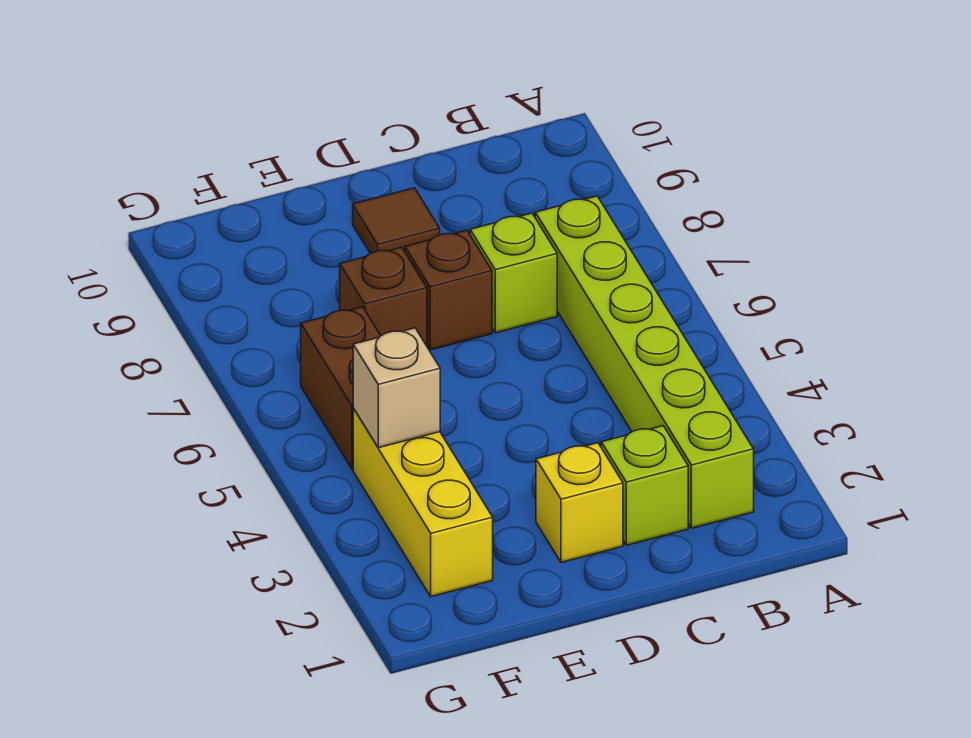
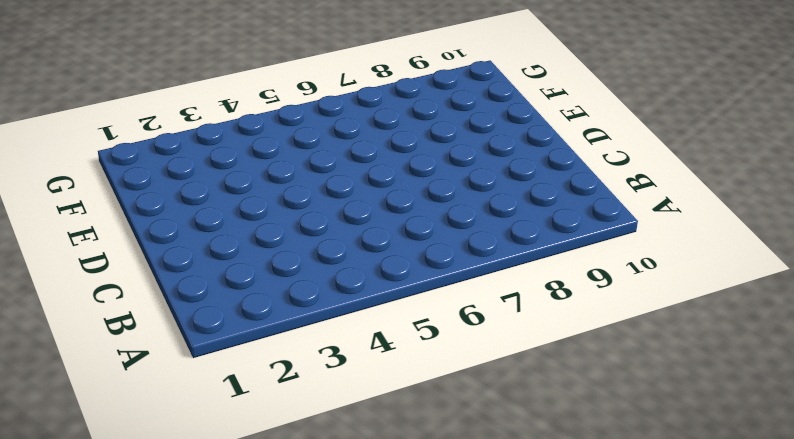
none -> lime brick B2:B7 level 1
none -> lime brick C2 level 1

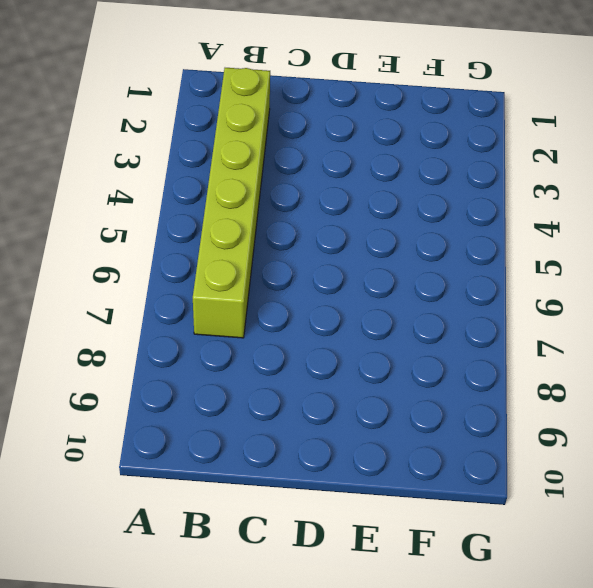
none -> lime brick C2 level 1
none -> lime brick C7 level 1

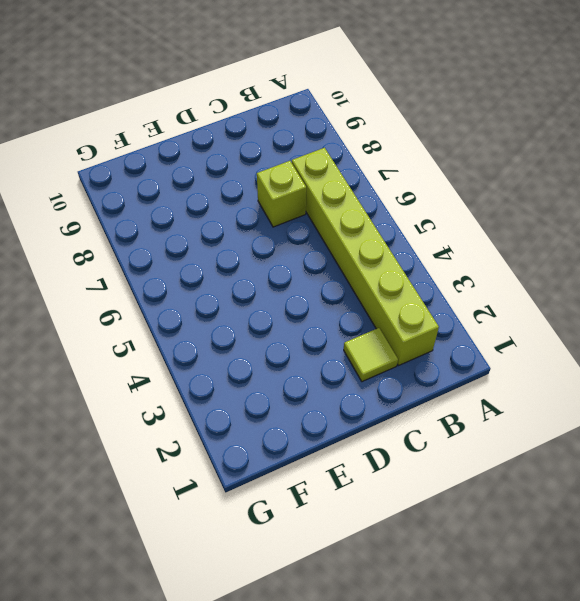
lime tile C2 level 1 -> lime brick C2 level 1
none -> yellow brick D2 level 1
none -> brown brick D7 level 1

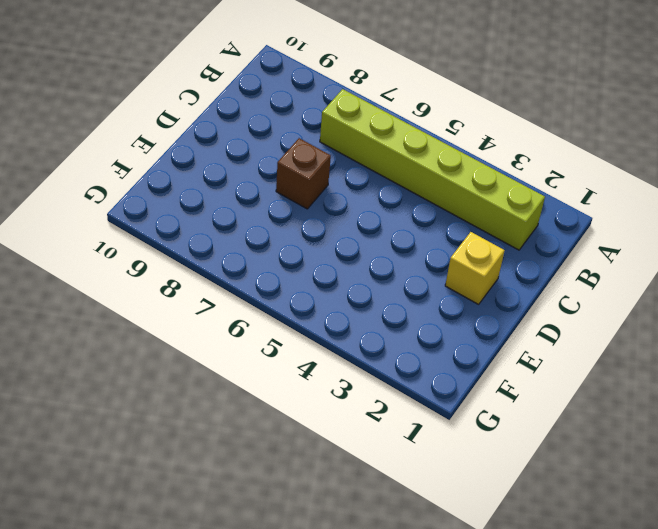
none -> lime brick C2 level 1
none -> lime brick C7 level 1

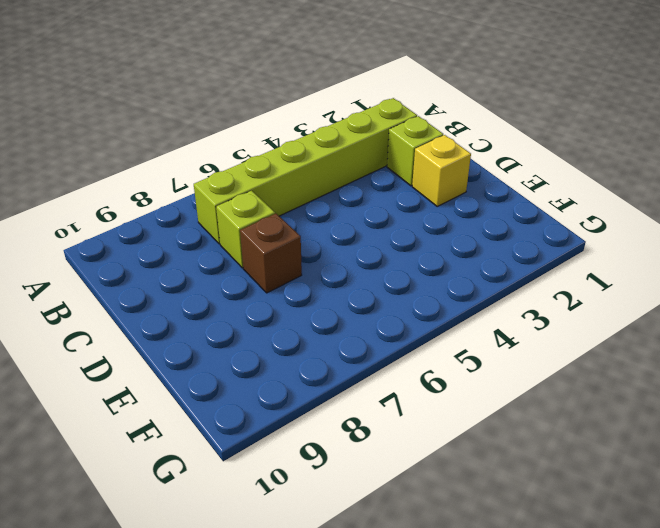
none -> brown tile D9 level 1
none -> brown brick E7 level 1

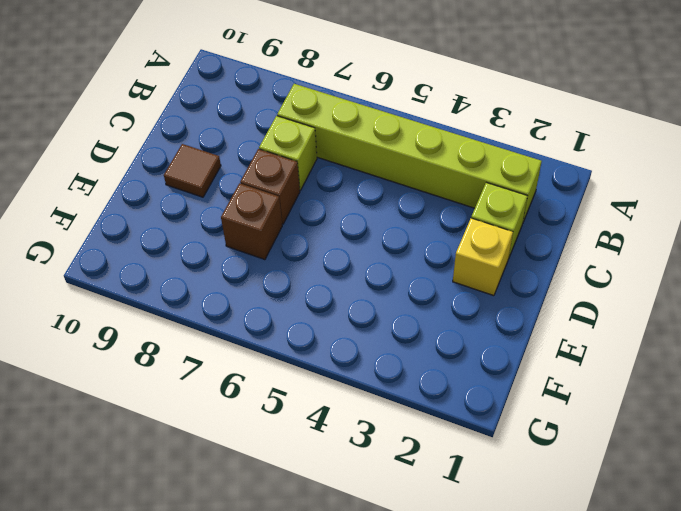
none -> yellow brick F2:F4 level 1
none -> brown brick F5:F6 level 1

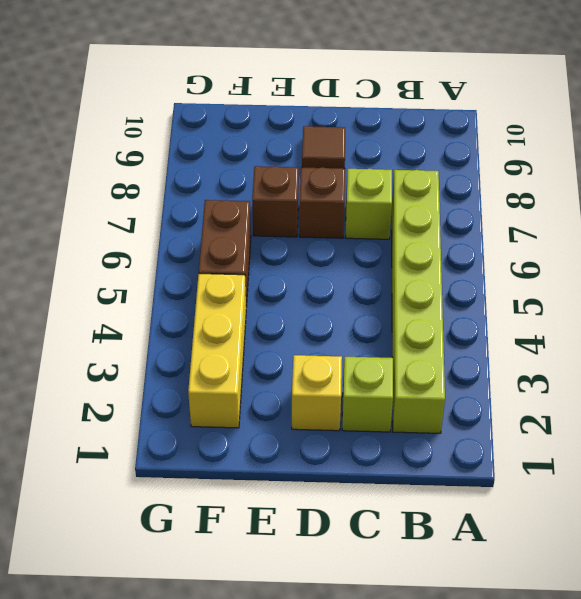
none -> tan brick F4 level 2

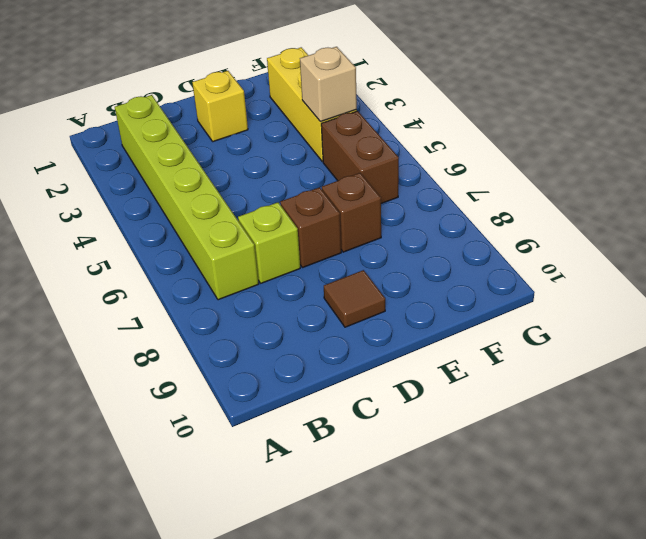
none -> lime brick C2 level 1

